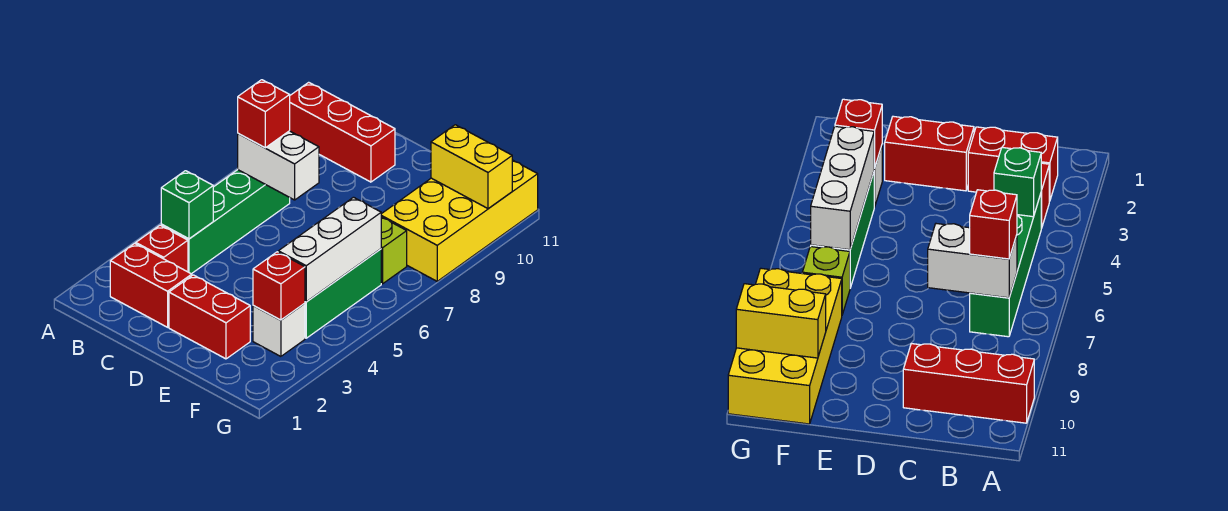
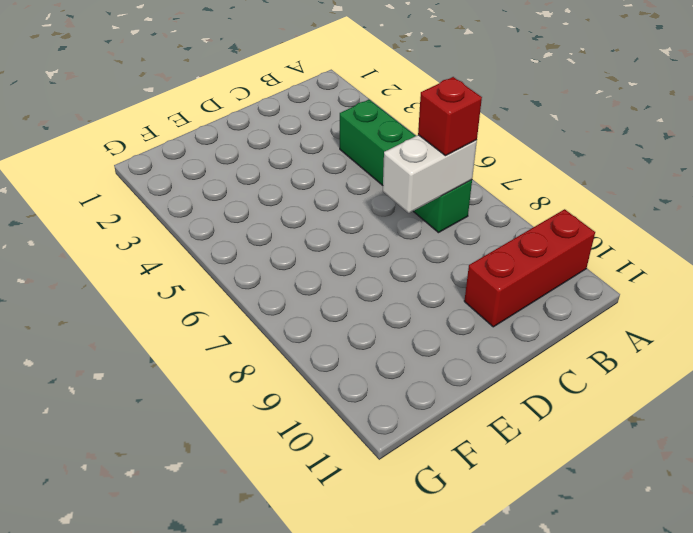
none -> red brick B2:C2 level 1
none -> red brick B3 level 1
none -> red brick D2:E2 level 1

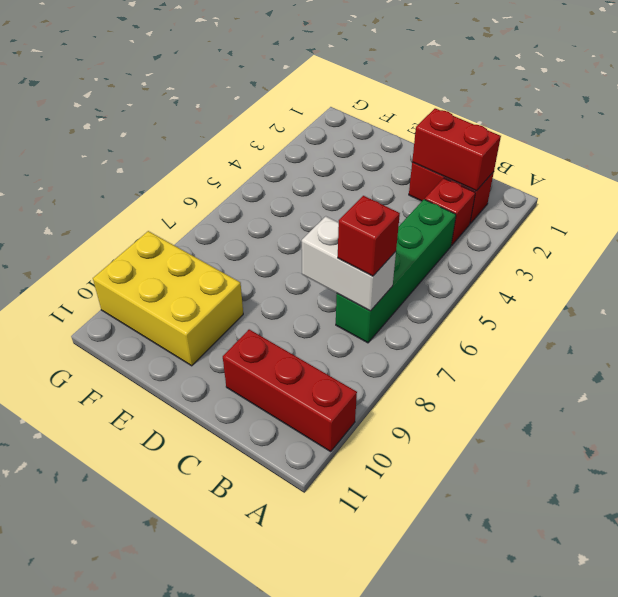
red brick B2:C2 level 2 -> red brick D2:E2 level 1
yellow brick E9:G10 level 1 -> yellow brick F8:G11 level 1
none -> white brick F3 level 1
none -> green brick F4:F6 level 1
none -> lime brick F7 level 1

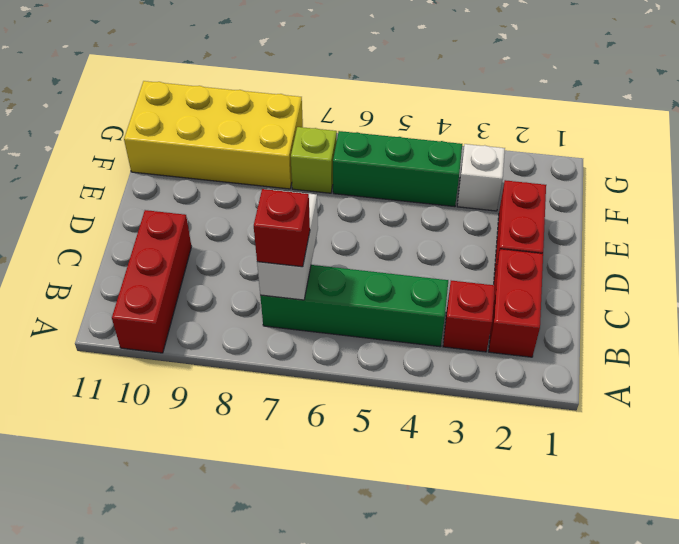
none -> green brick B4 level 2
none -> red brick F3 level 2
none -> white brick F4:F6 level 2

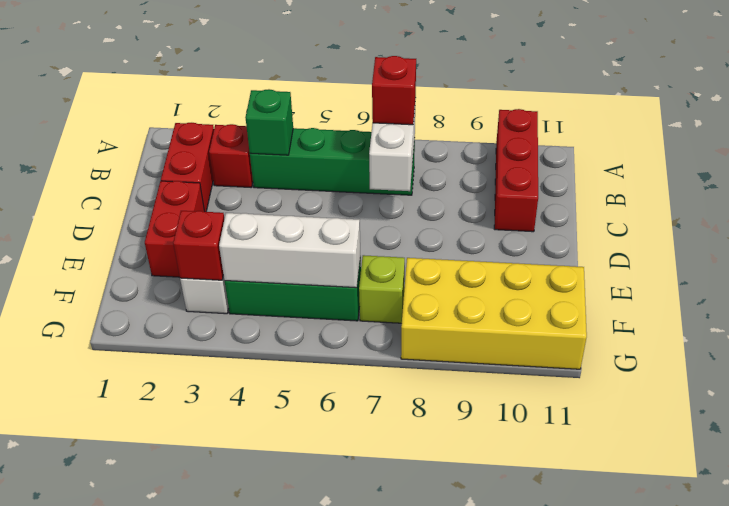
none -> yellow brick F10:G10 level 2

